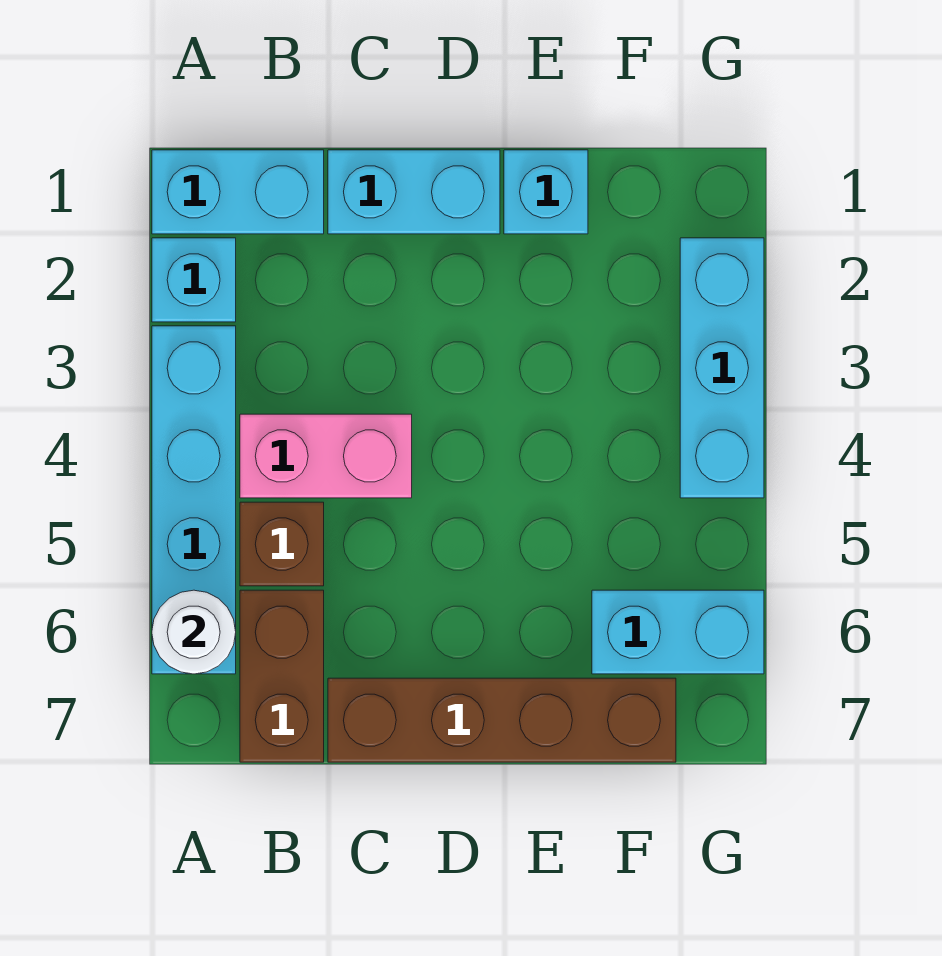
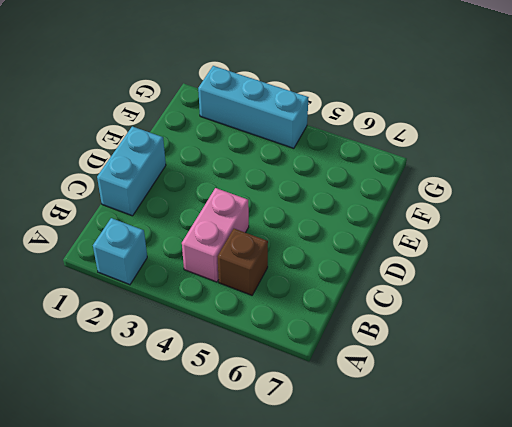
none -> cyan brick A1:B1 level 1
none -> cyan brick A3:A6 level 1
none -> brown brick B6:B7 level 1

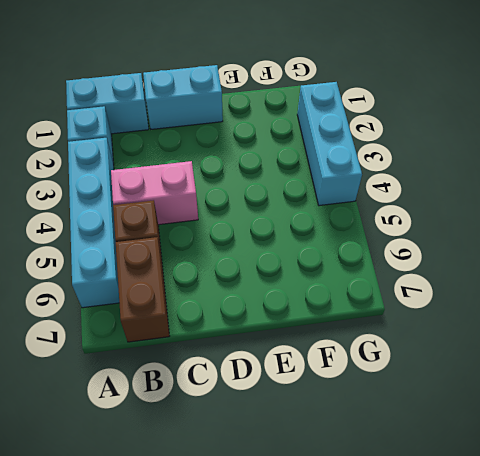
none -> brown brick C7:F7 level 1
none -> cyan brick E1 level 1
none -> cyan brick F6:G6 level 1

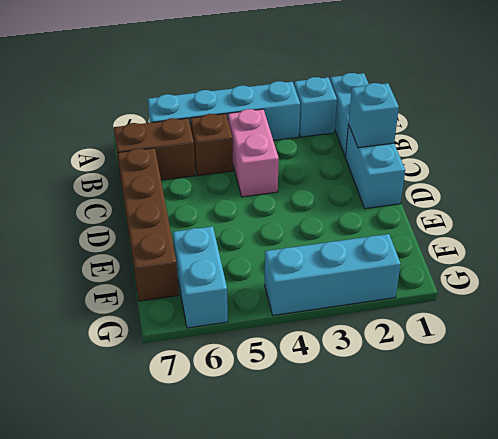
cyan brick C1 level 2 -> cyan brick E1 level 1
none -> white round brick A6 level 2

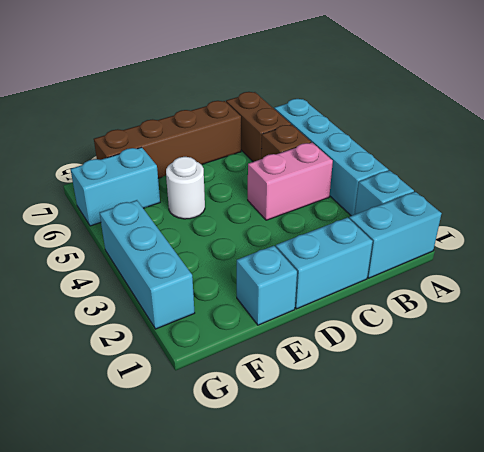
white round brick E5 level 1 -> white round brick A6 level 2

